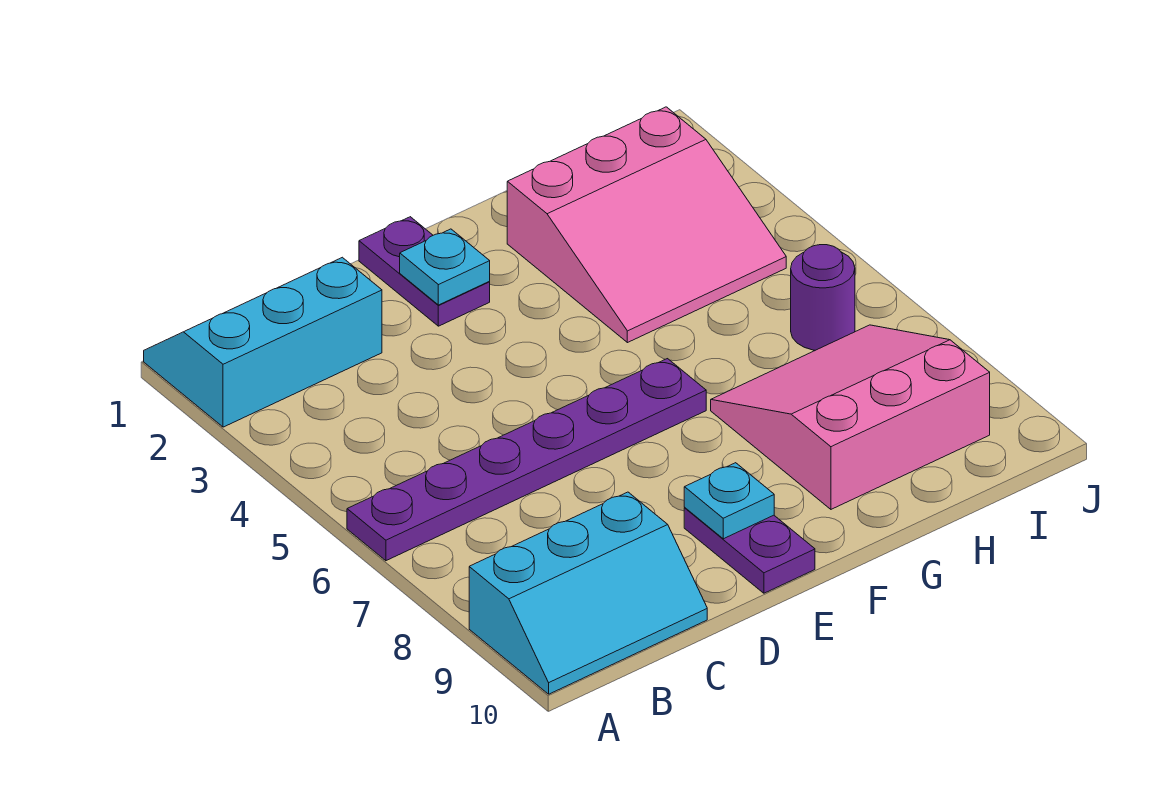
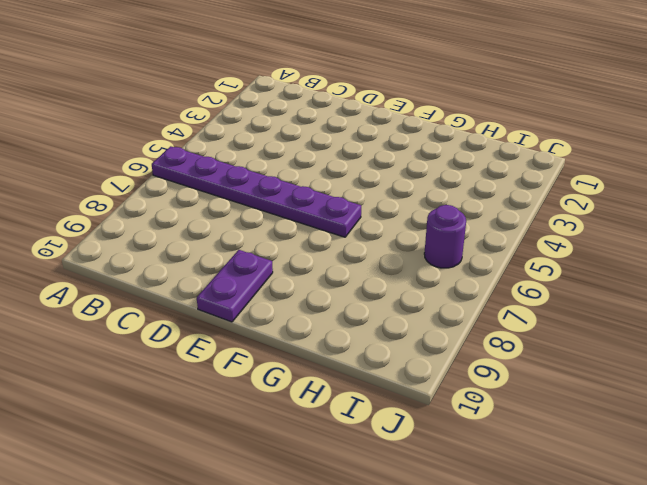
none -> cyan slope A1:C2 level 1 top 2
none -> cyan slope A9:C10 level 1 top 9

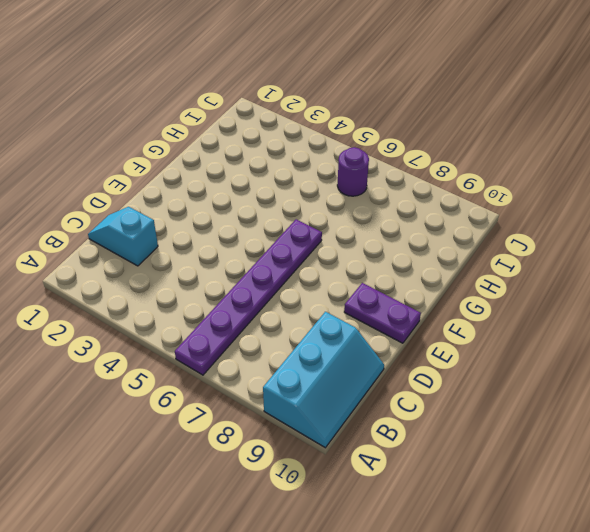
cyan slope C1:C2 level 1 top 2 -> cyan slope A1:C2 level 1 top 2
none -> purple plate E1:E2 level 1
none -> pink slope G2:I4 level 1 top 2

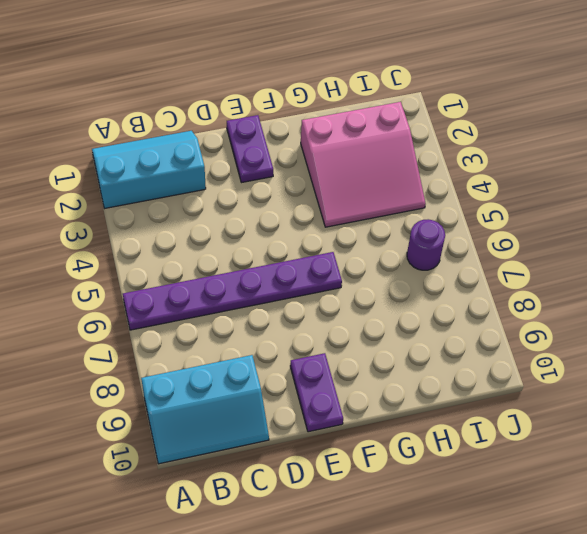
none -> pink slope G7:I9 level 1 top 9
none -> cyan plate E2 level 2

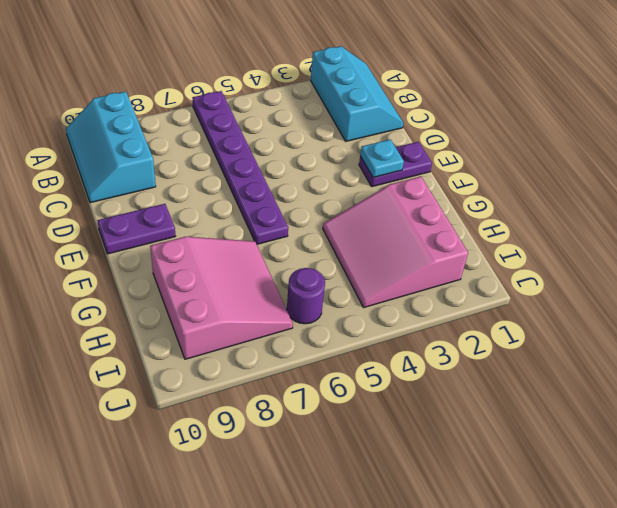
none -> cyan plate E9 level 2

